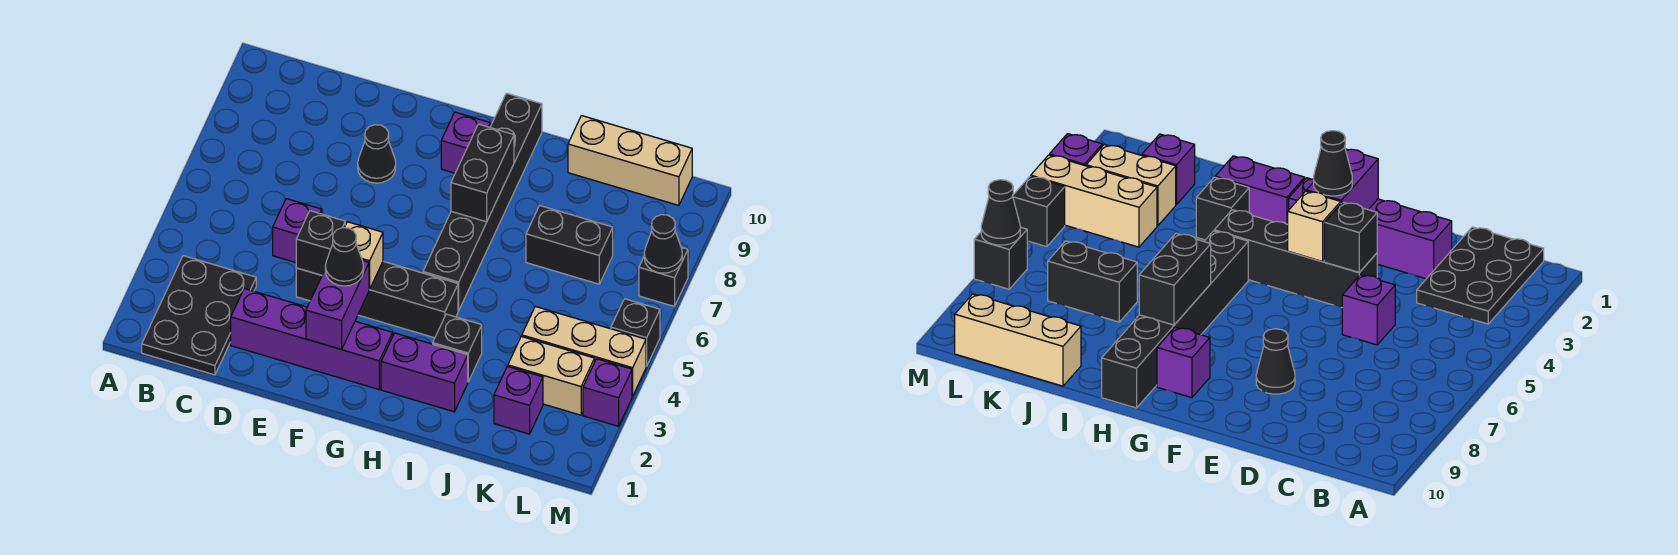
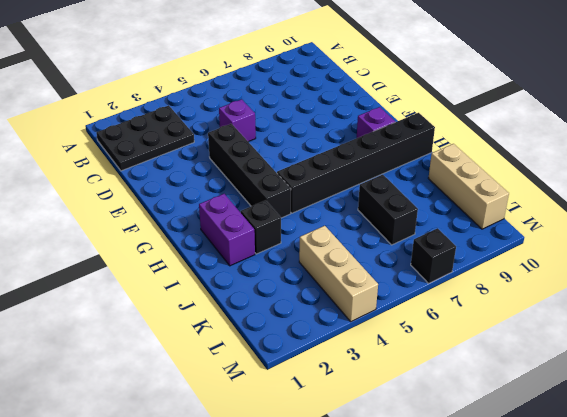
none -> purple brick D2:G2 level 1
none -> black cone E8 level 1
none -> purple brick K2 level 1

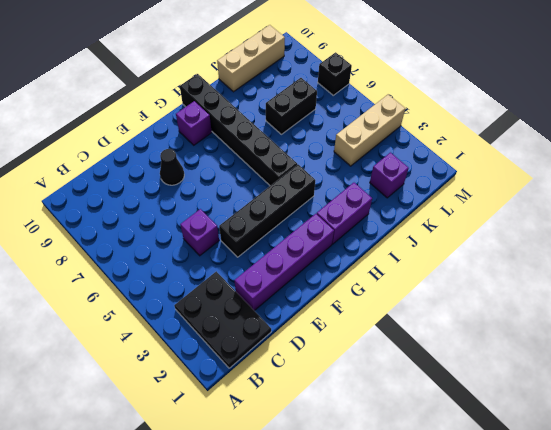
none -> black brick I3 level 1
none -> tan brick K3:L3 level 1
none -> purple brick M3 level 1

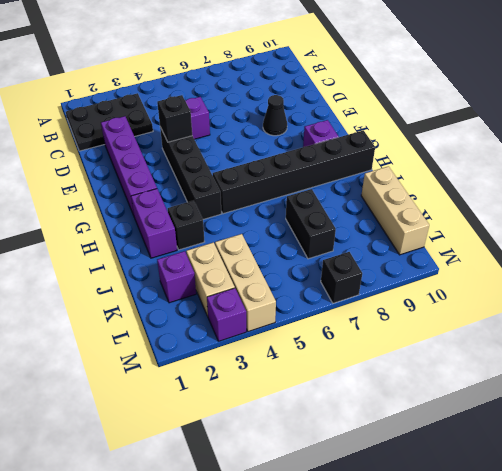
none -> black brick M5 level 1
none -> purple brick F2:F3 level 2
none -> tan brick F4 level 2

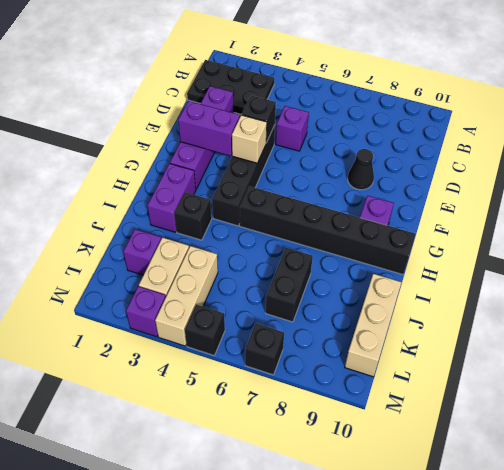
none -> black brick H7:H8 level 2
none -> black cone M7 level 2
none -> black cone F3 level 3

